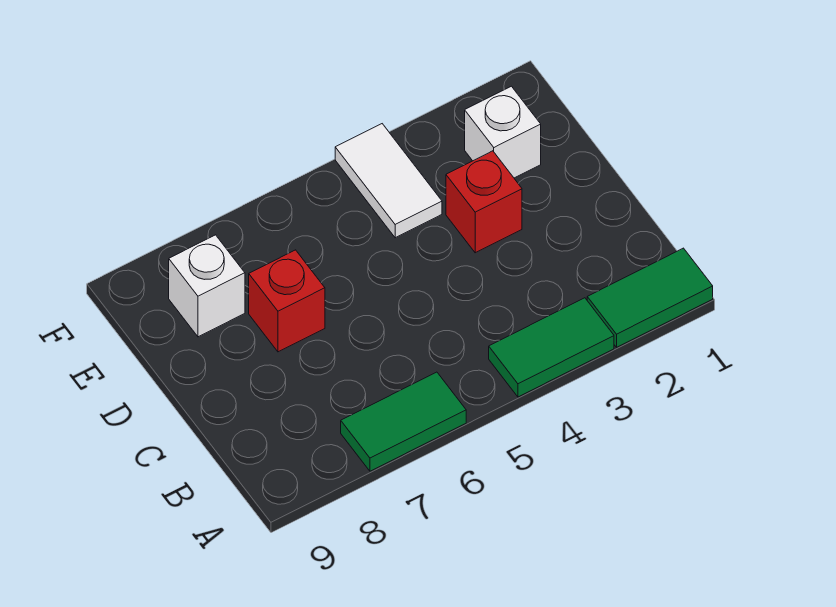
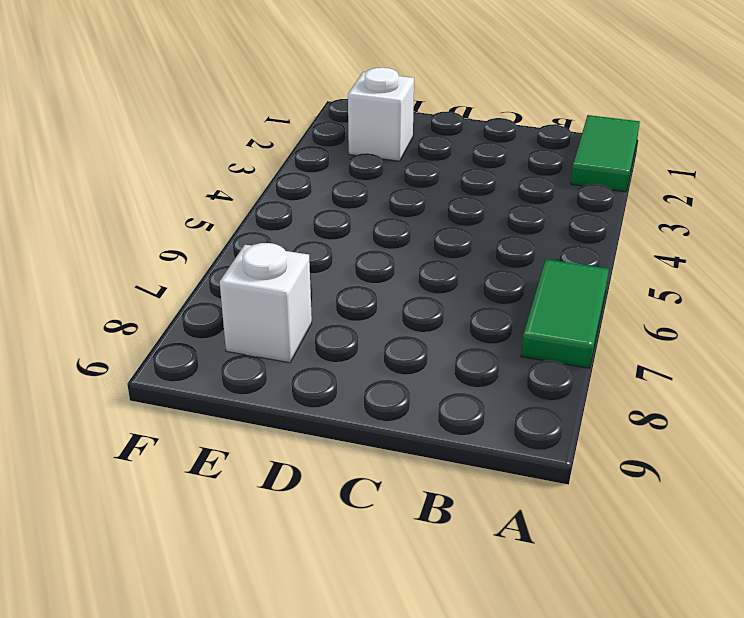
none -> green tile A3:A4 level 1
none -> red brick D3 level 1

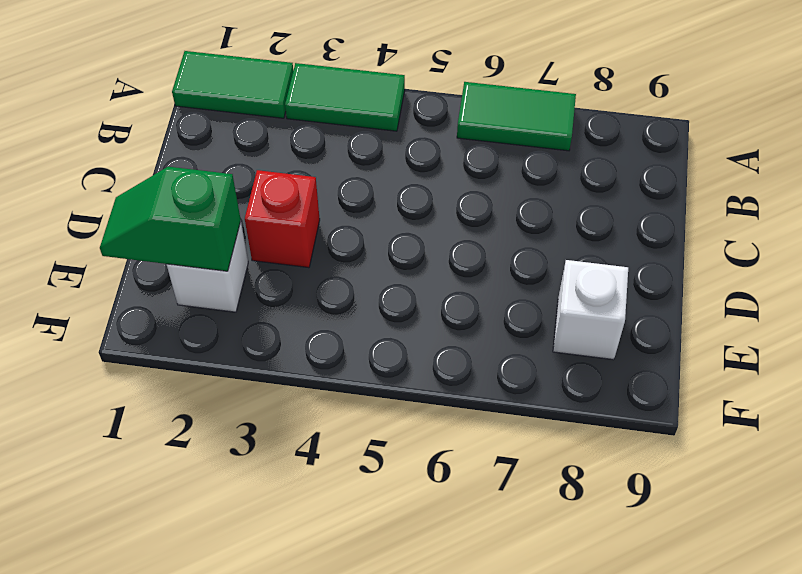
green slope E1:E2 level 2 top 2 -> none
none -> red brick D7 level 1
none -> white tile E4:F4 level 1

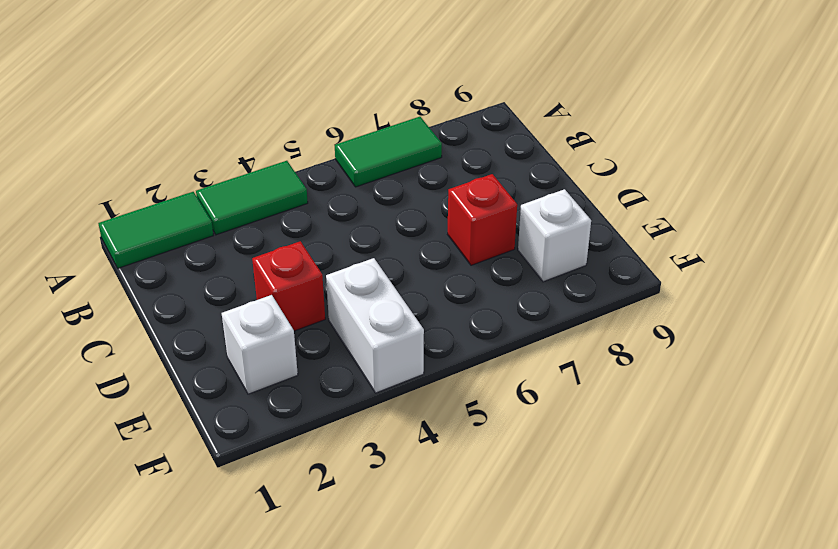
white brick E4:F4 level 1 -> white tile E4:F4 level 1

